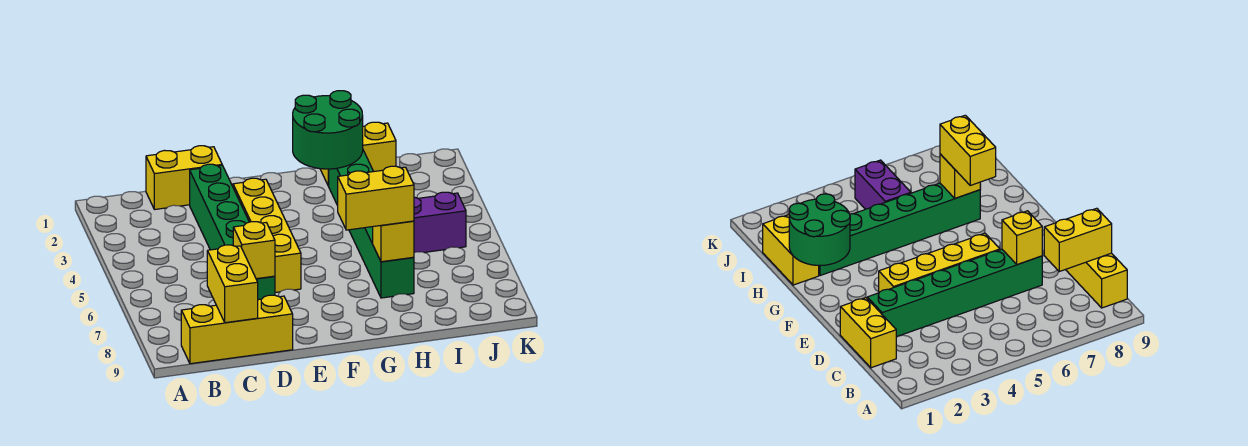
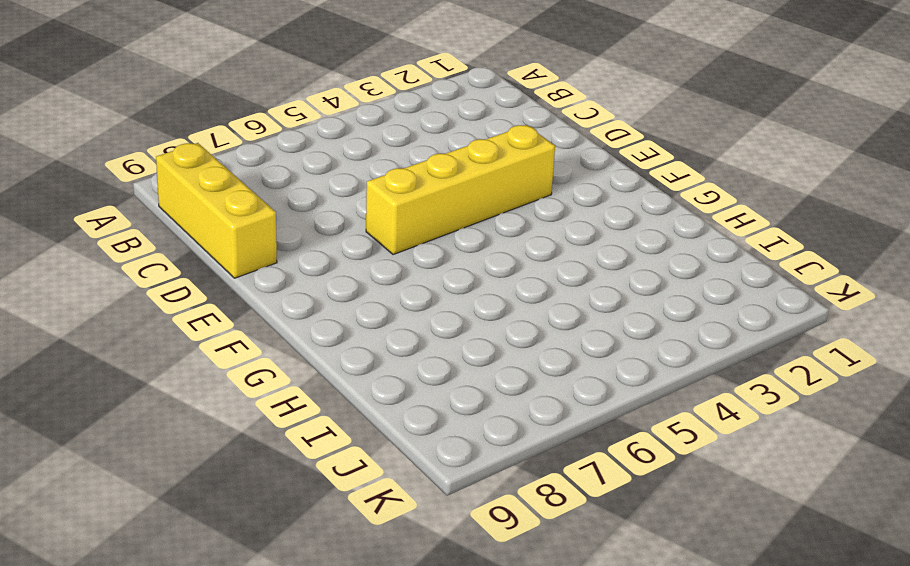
none -> yellow brick C1:D1 level 1
none -> green brick D2:D7 level 1
none -> yellow brick H1:I1 level 1

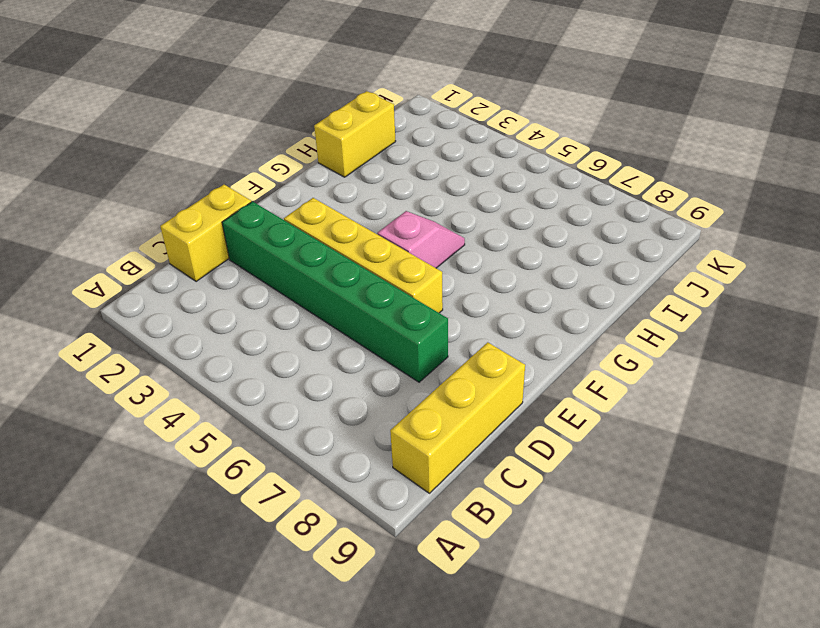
pink slope F5:G5 level 1 top F -> none
none -> green brick H2:H7 level 1
none -> purple brick I5:J5 level 1
none -> yellow brick C8:C9 level 2

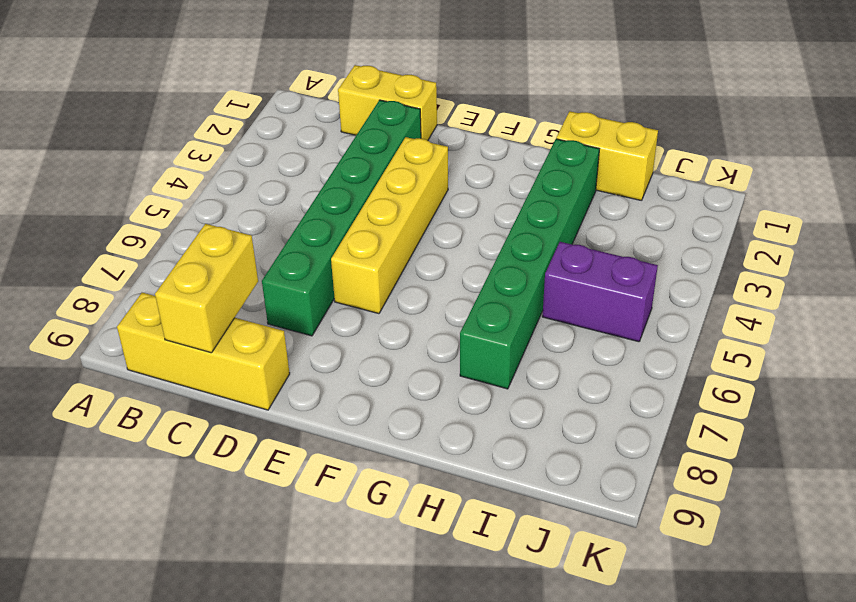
none -> yellow brick D7 level 2
none -> green round brick G1:H2 level 2
none -> yellow brick H7 level 2

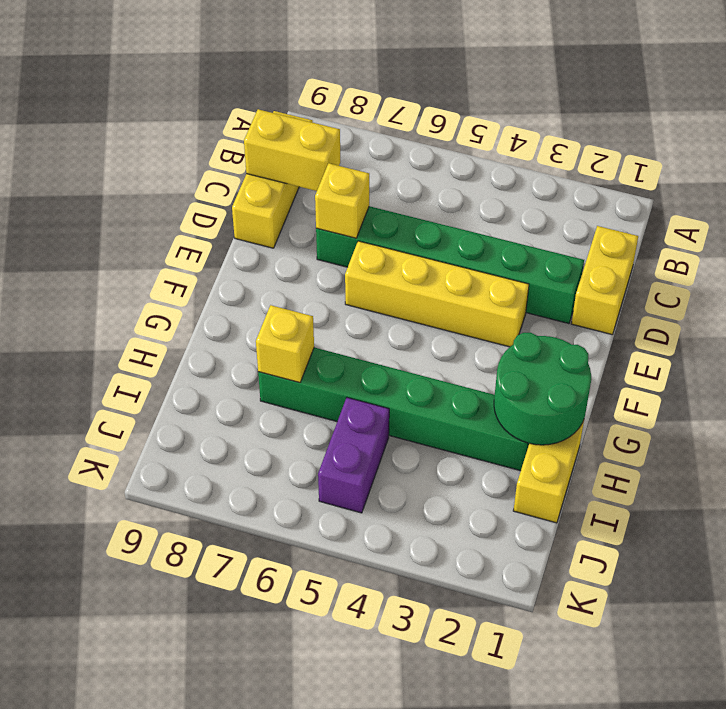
none -> yellow brick G7:H7 level 3

